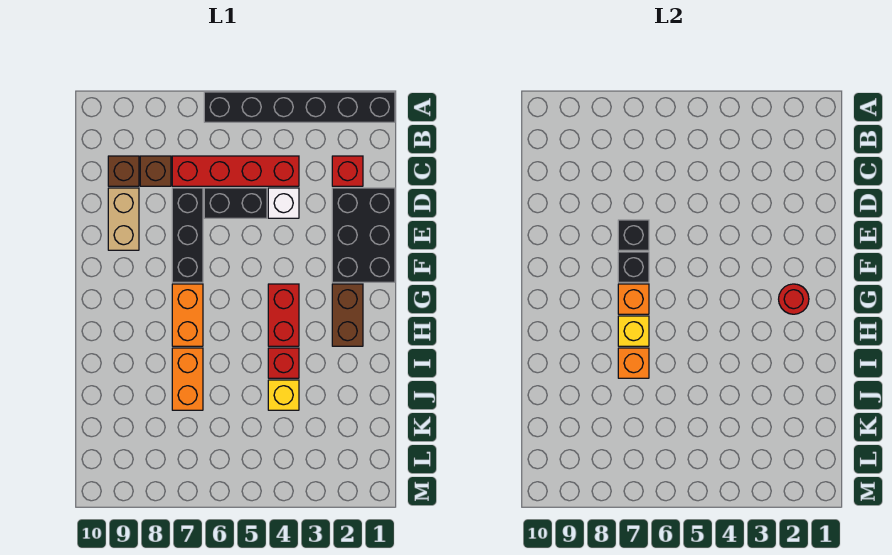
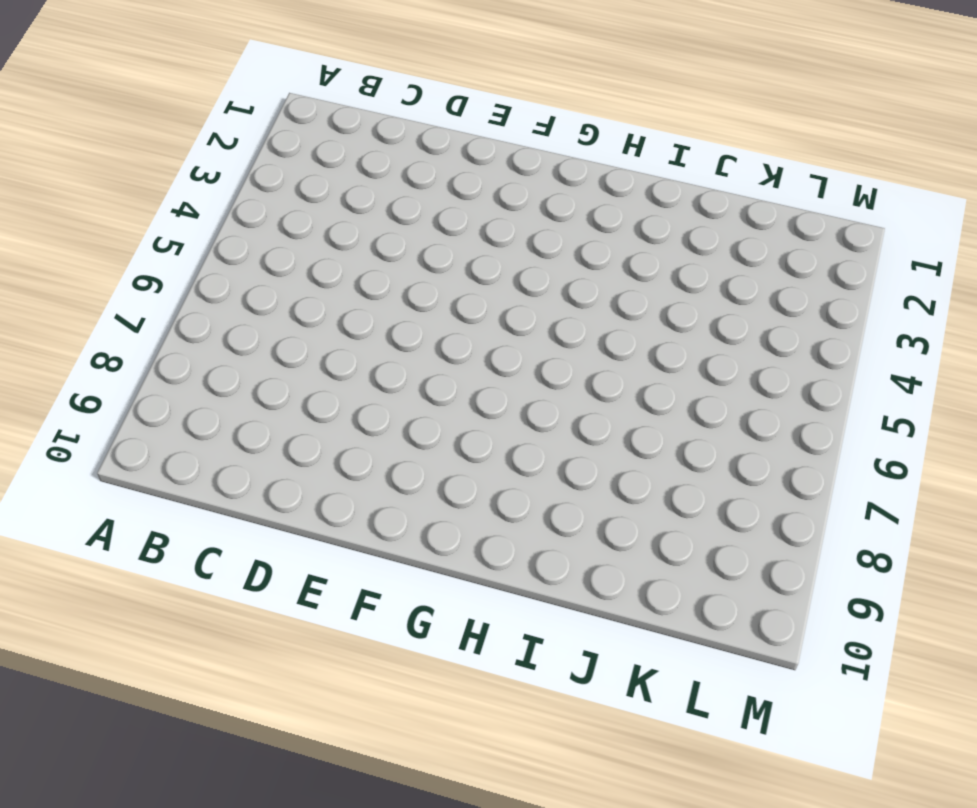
none -> black brick A1:A6 level 1
none -> red brick C2 level 1
none -> red brick C4:C7 level 1

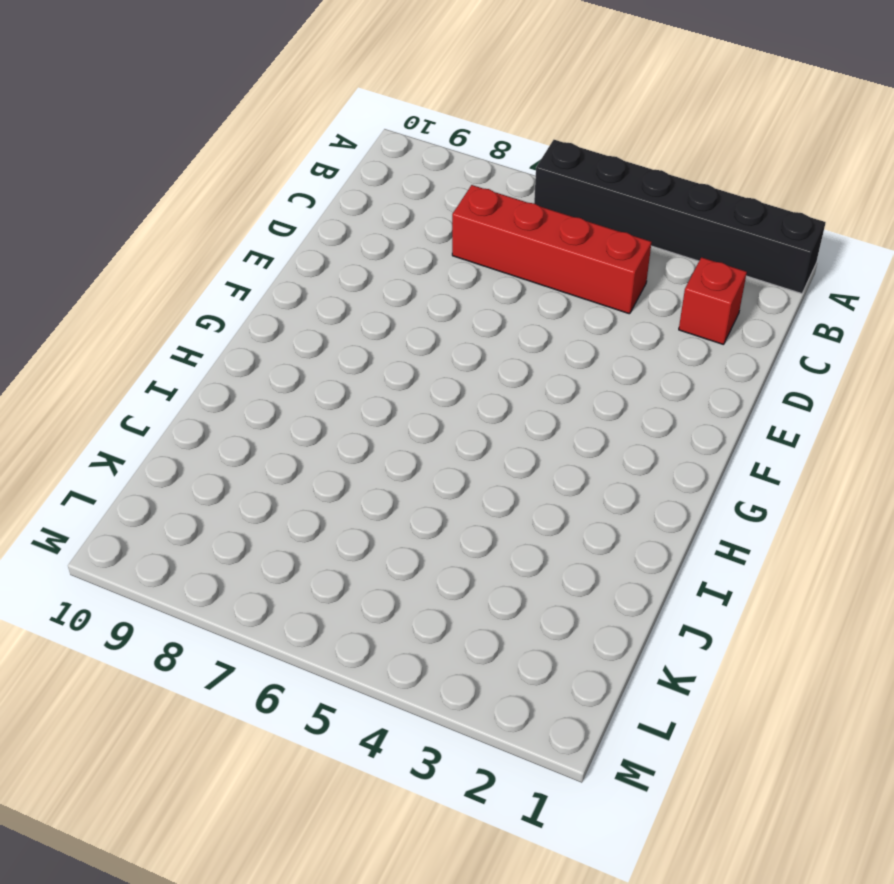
none -> brown brick C8 level 1
none -> brown brick C9 level 1
none -> black brick D1:F2 level 1

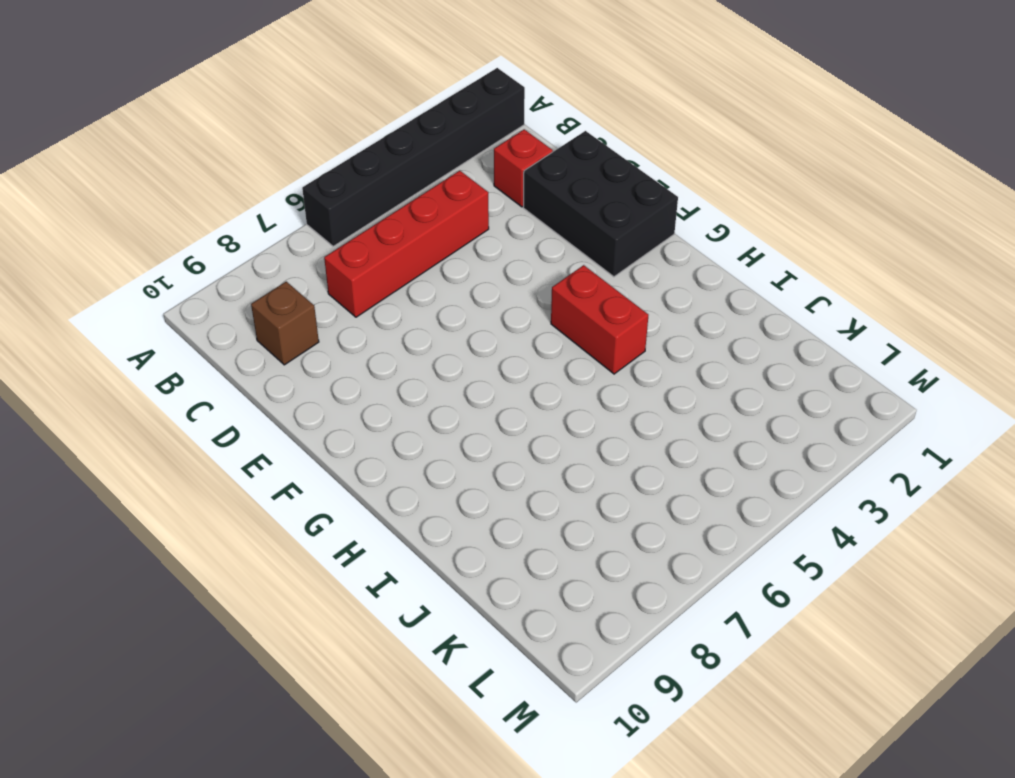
none -> brown brick C8 level 1
none -> white brick D4 level 1
none -> black brick D5:D6 level 1

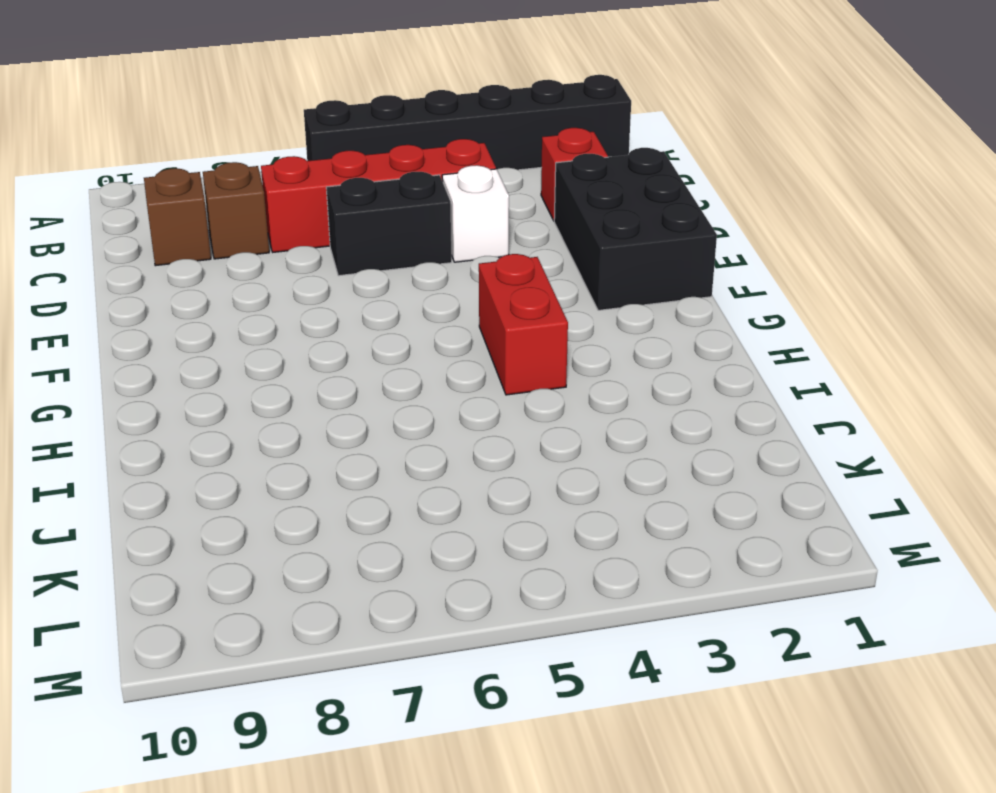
none -> black brick D7:F7 level 1
none -> tan brick D9:E9 level 1
none -> brown brick G2:H2 level 1

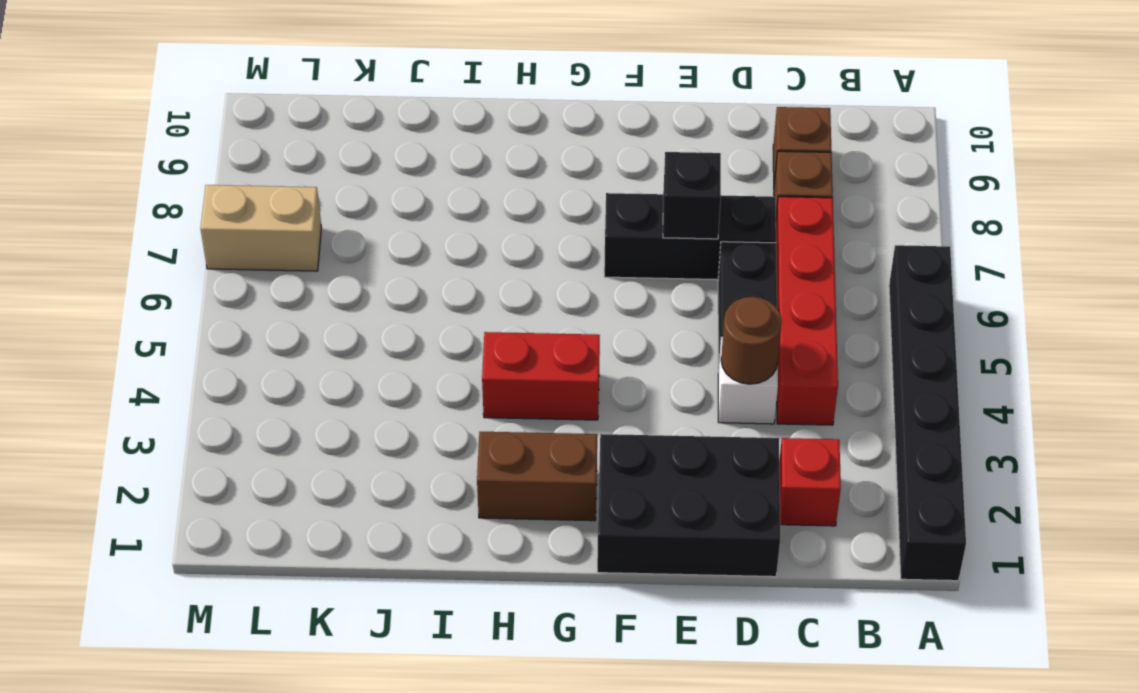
brown round brick D4 level 2 -> none
tan brick L7:M7 level 1 -> tan brick D9:E9 level 1
none -> orange brick G7:H7 level 1
none -> red brick I4 level 1
none -> orange brick I7:J7 level 1

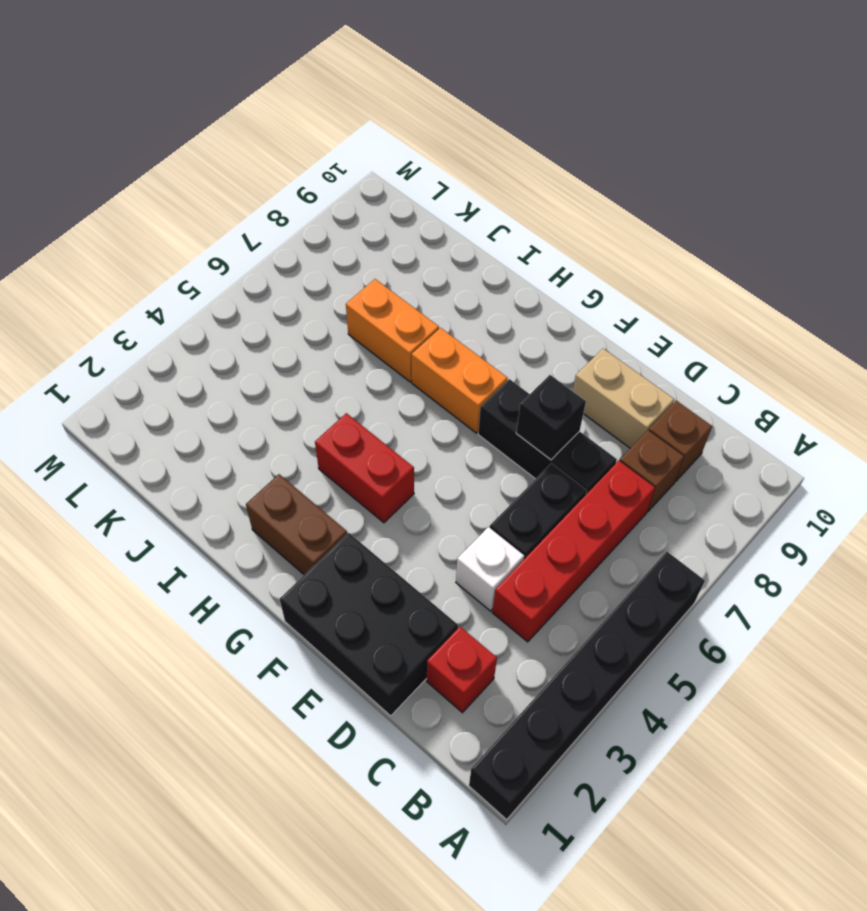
none -> red brick I4 level 1
none -> yellow brick J4 level 1
none -> black brick F7 level 2

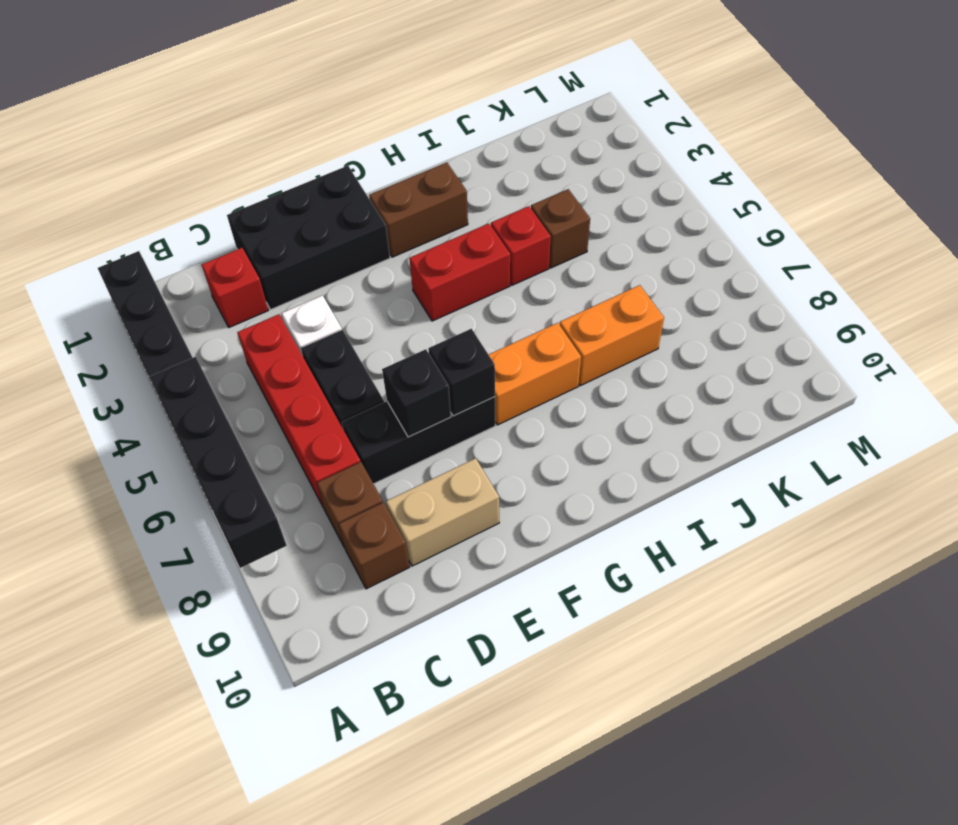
black brick A5:A8 level 2 -> none
brown brick J4 level 1 -> yellow brick J4 level 1
none -> red round brick G2 level 2
none -> orange brick G7 level 2
none -> yellow brick H7 level 2

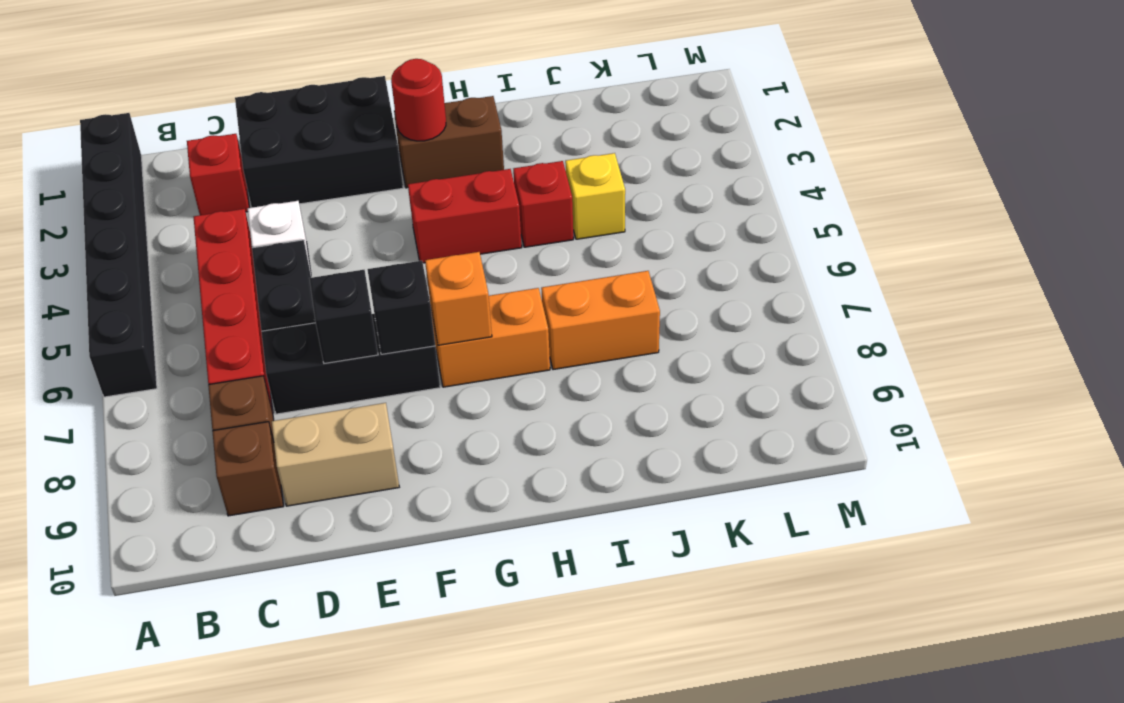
none -> yellow brick H7 level 2
none -> orange brick I7 level 2

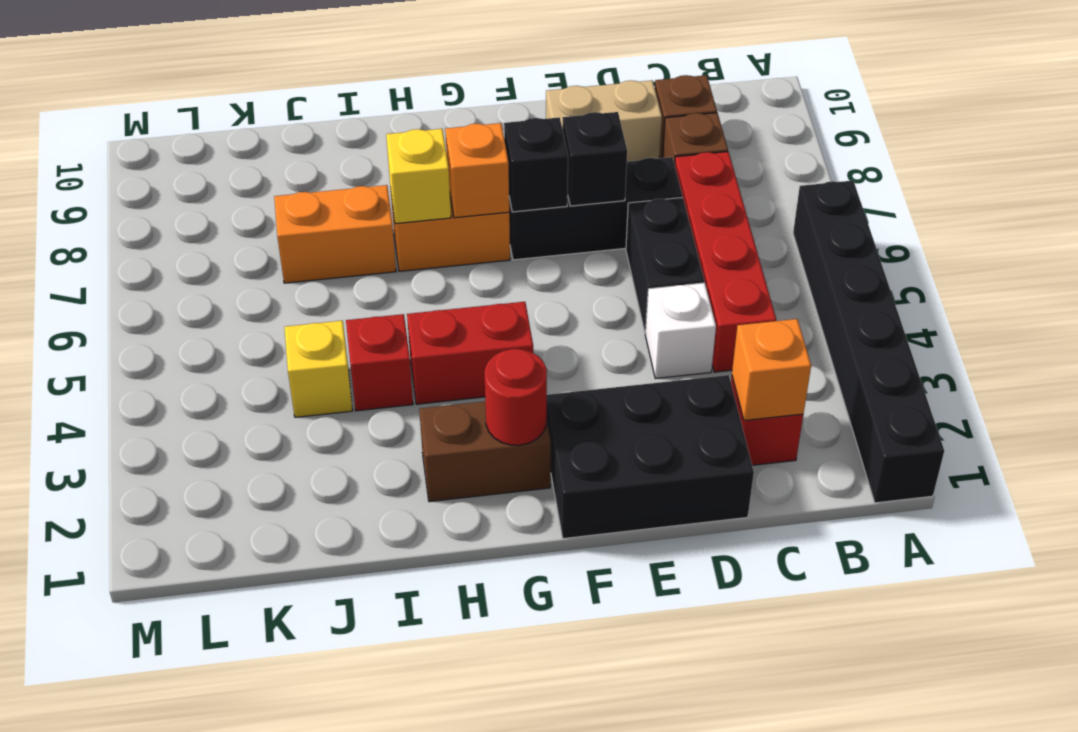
orange brick C2 level 2 -> orange brick I7 level 2

